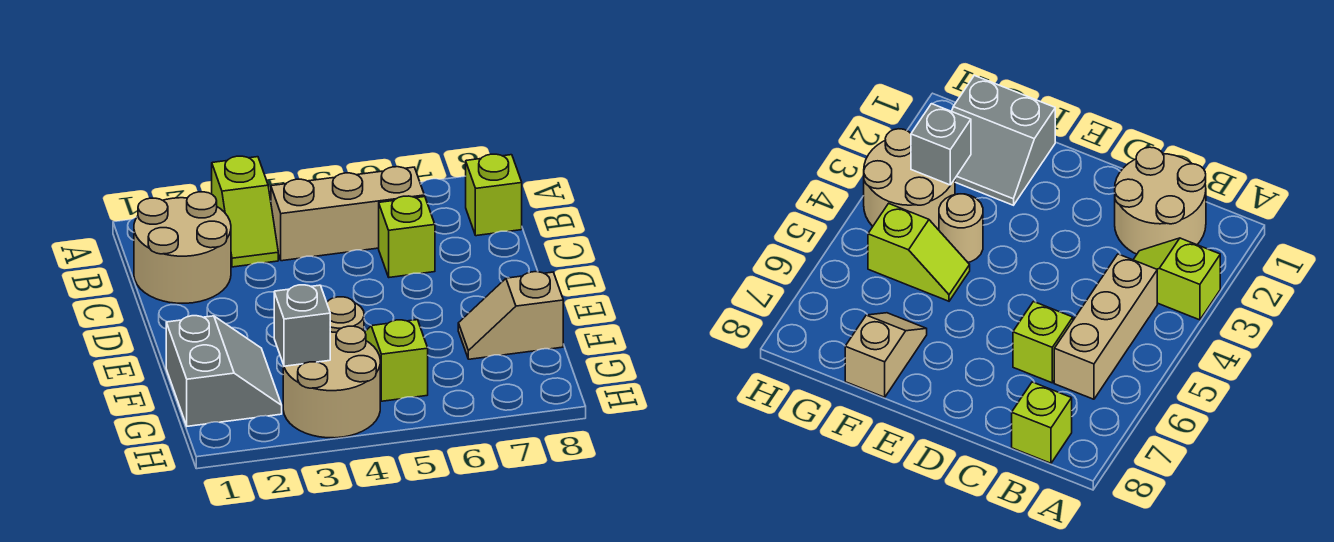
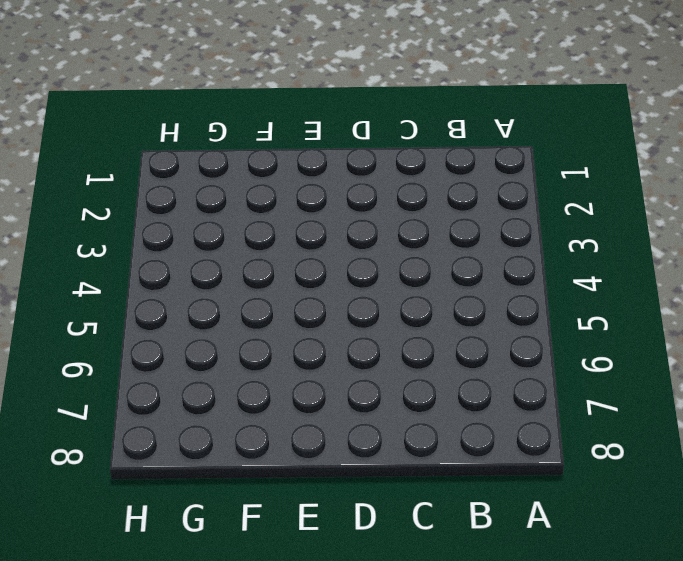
none -> lime slope A3:B3 level 1 top A
none -> tan round brick B1:C2 level 1

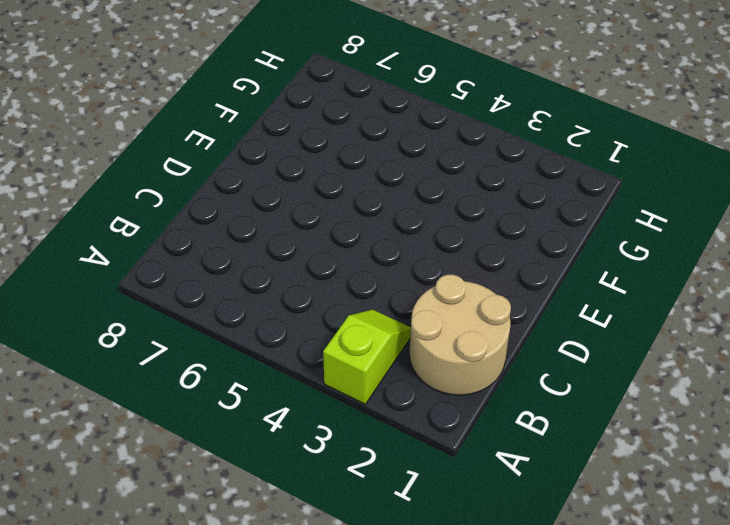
none -> tan brick B4:B6 level 1
none -> lime brick B8 level 1

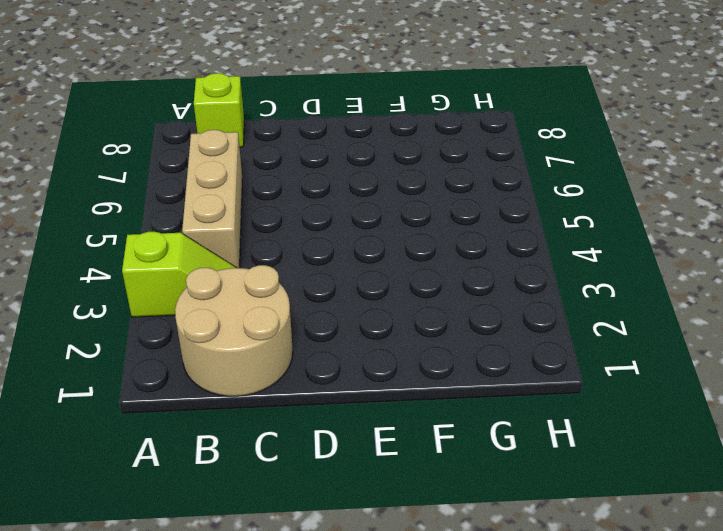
none -> lime brick C6 level 1
none -> grey slope F1:G2 level 1 top 1

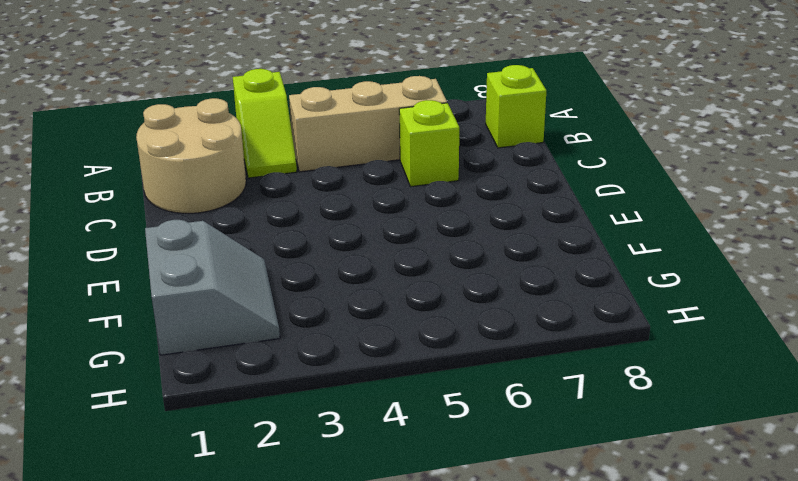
none -> tan round brick F4 level 1
none -> lime slope F5:G5 level 1 top G

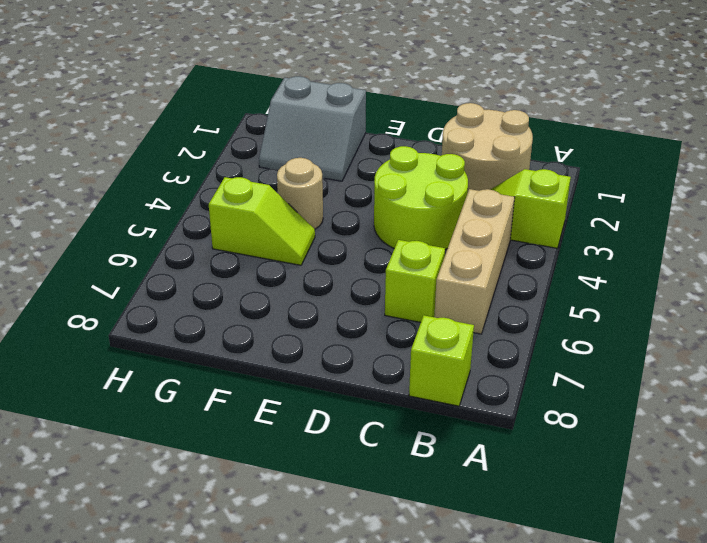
lime round brick C3:D4 level 1 -> none
none -> tan slope F7:F8 level 1 top 8
none -> tan round brick G3:H4 level 1

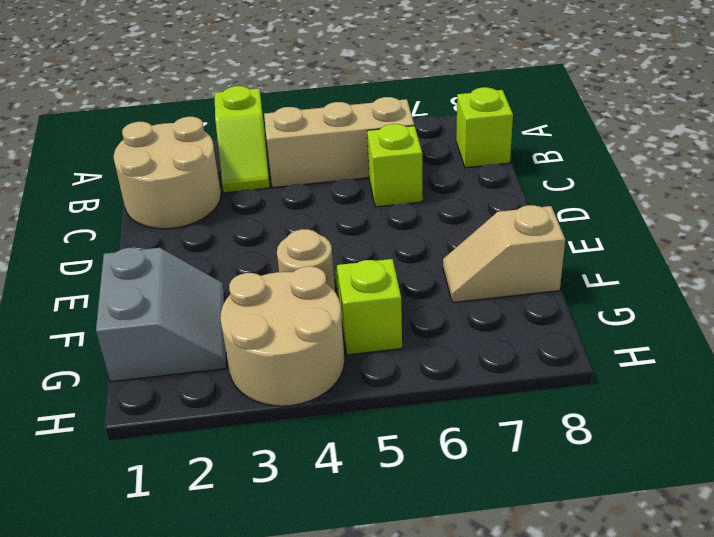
none -> grey brick G3 level 2

